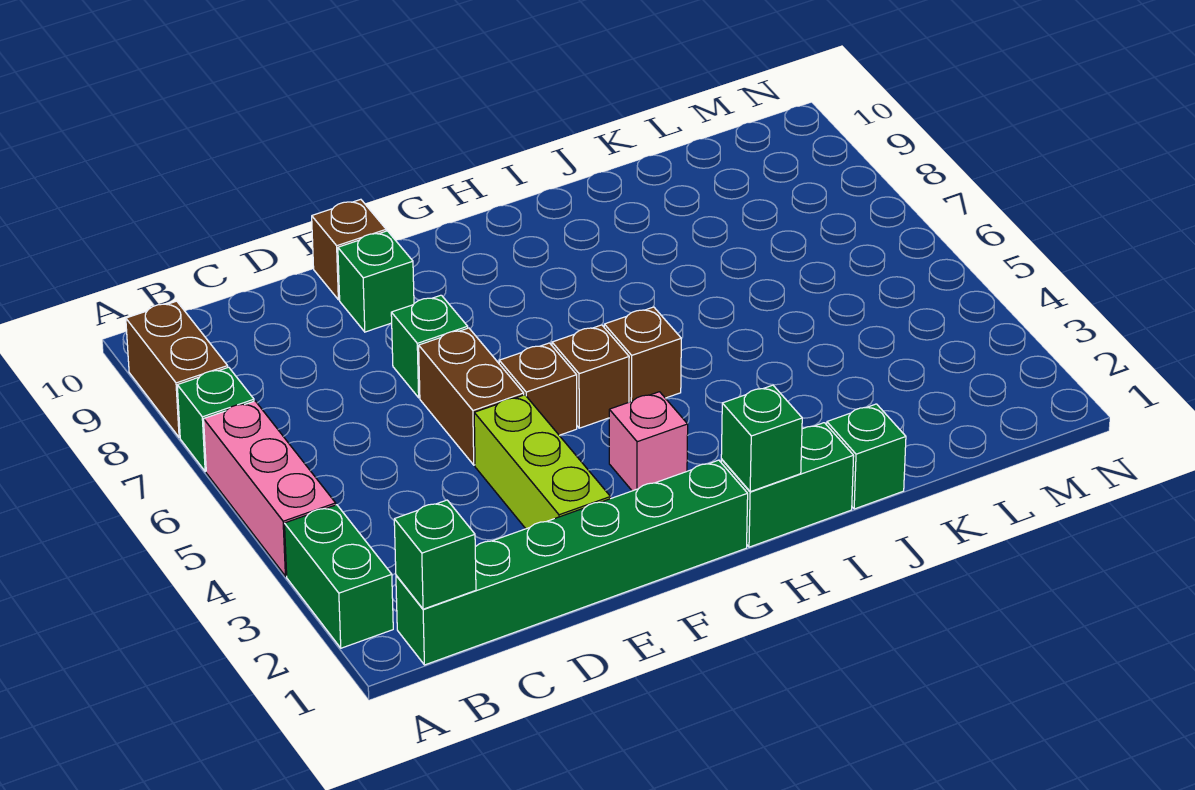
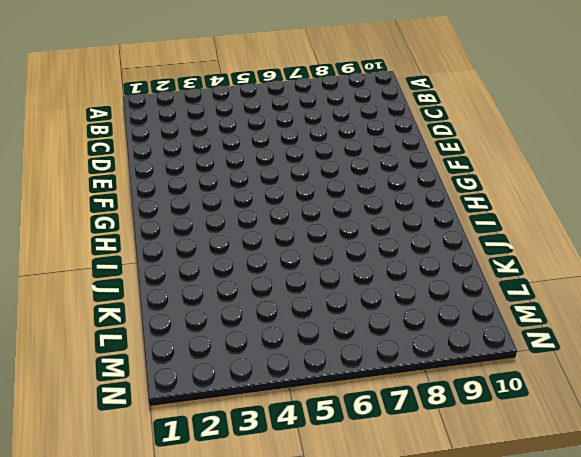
none -> green brick A2:A3 level 1
none -> pink brick A4:A6 level 1
none -> green brick A7 level 1

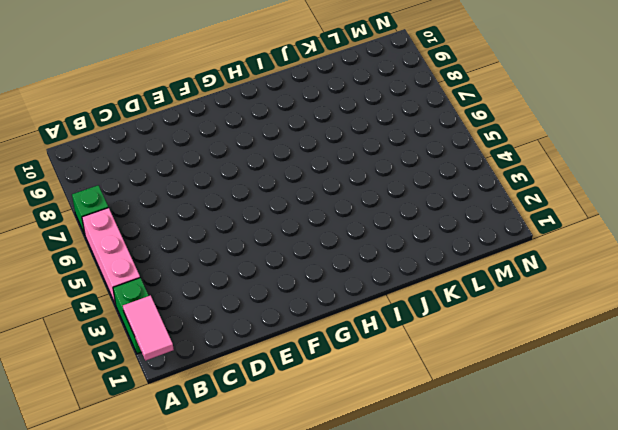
pink tile A1:A2 level 2 -> none
none -> brown brick A8:A9 level 1
none -> green brick B1:G1 level 1
none -> lime brick E2:E4 level 1

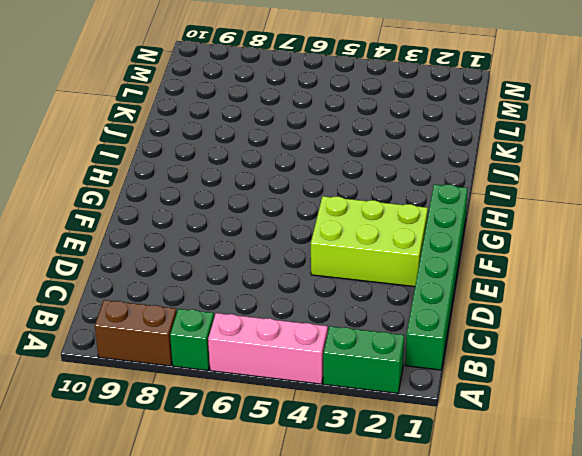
lime brick E2:F4 level 1 -> lime brick E2:E4 level 1
none -> brown brick E5:E6 level 1
none -> green brick E7 level 1
none -> green brick E9 level 1

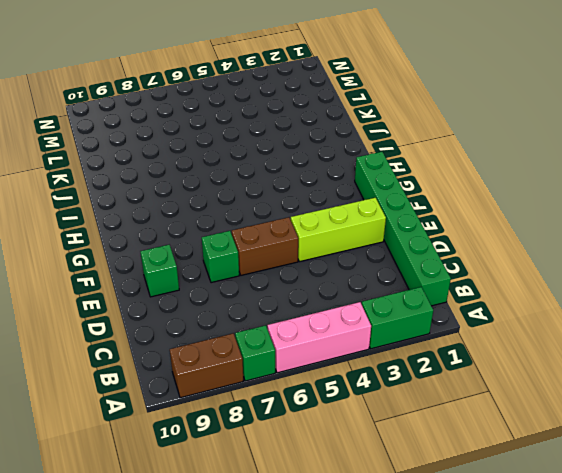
none -> brown brick E10 level 1
none -> brown brick F5 level 1
none -> pink brick G3 level 1

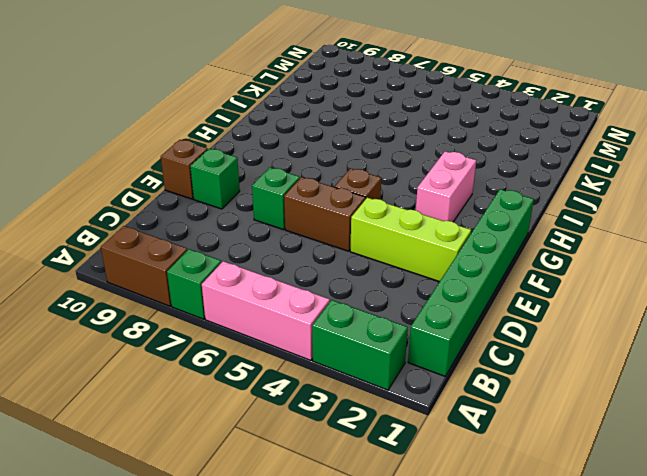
pink brick G3:H3 level 1 -> pink brick G3 level 1
none -> brown brick G5 level 1
none -> green brick H1:I1 level 1
none -> brown brick H5 level 1

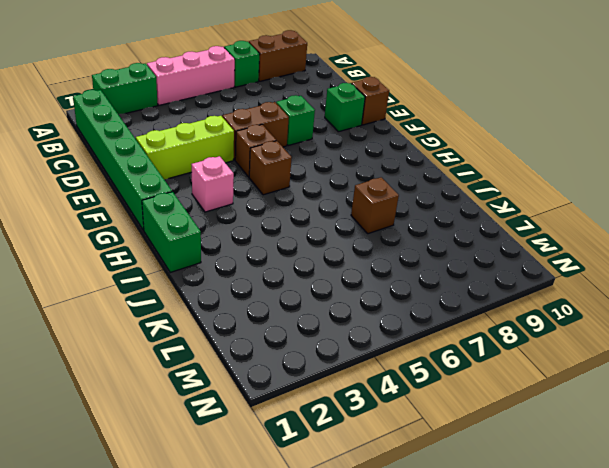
brown brick J7 level 1 -> brown brick H5 level 1
none -> green brick J1 level 1
none -> green brick B1 level 2
none -> green brick H1 level 2

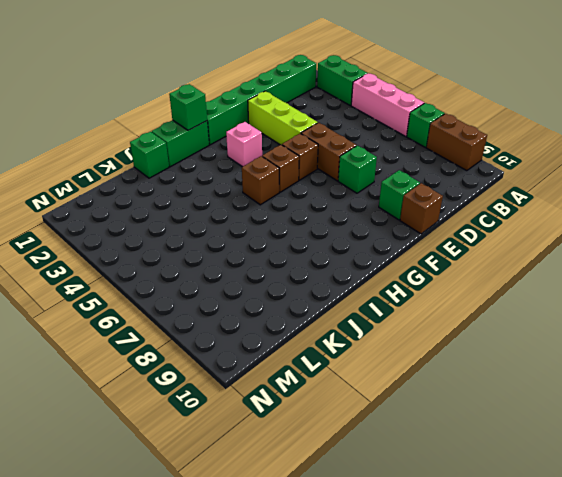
none -> green brick B1 level 2

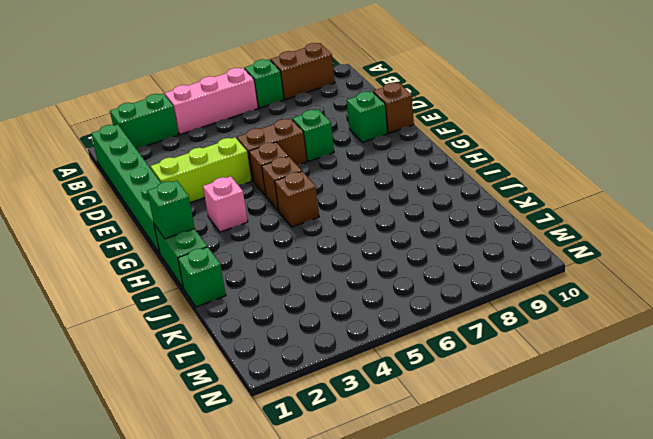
none -> green brick B1 level 2

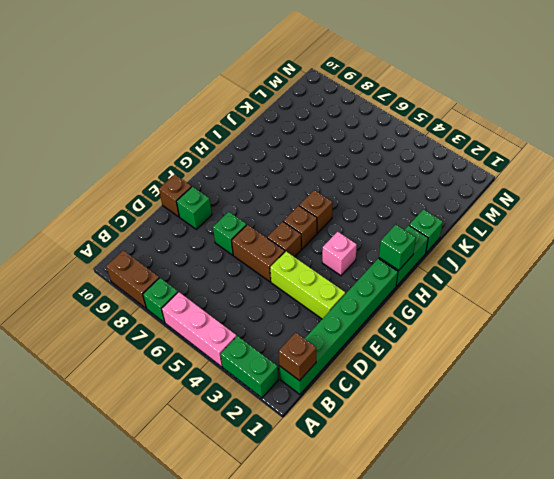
brown brick B1 level 2 -> green brick B1 level 2

